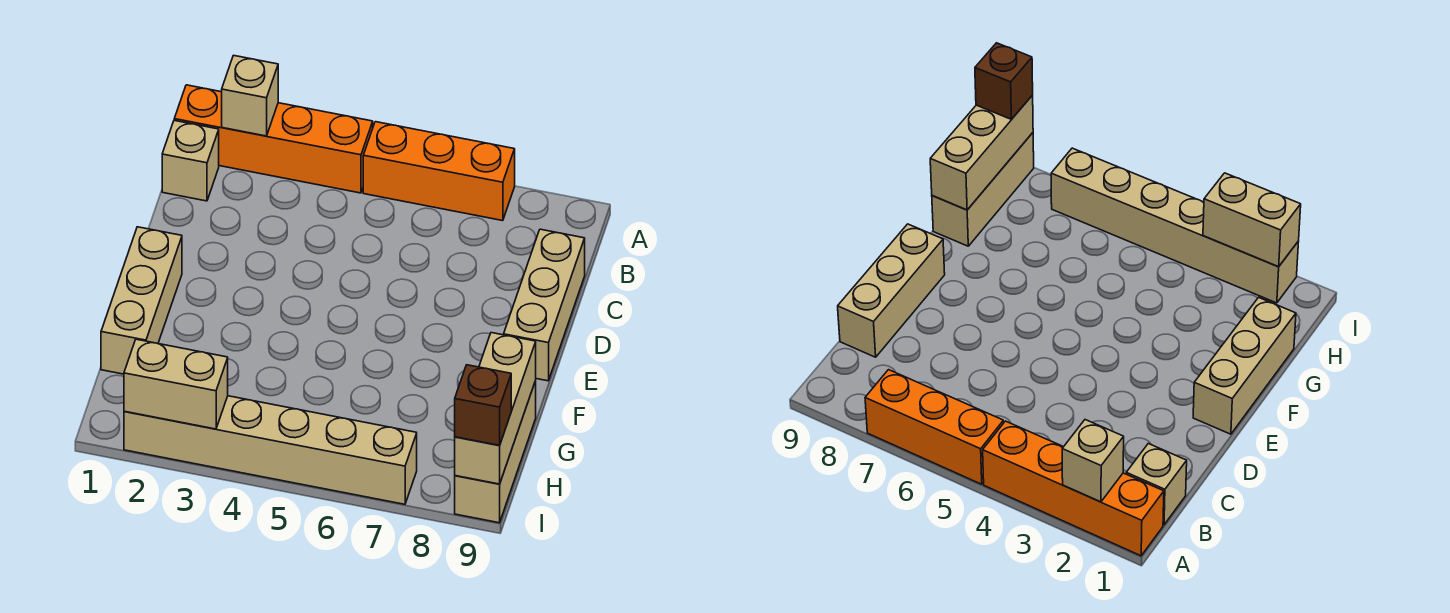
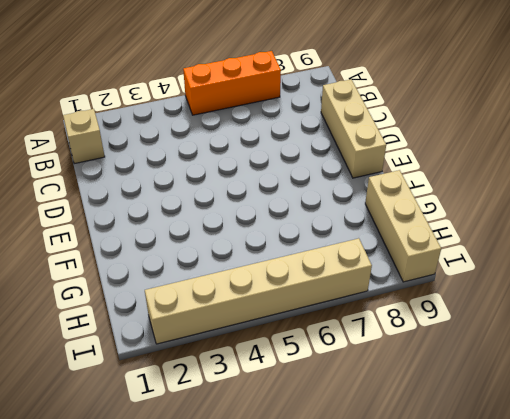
none -> orange brick A1:A4 level 1
none -> tan brick E1:G1 level 1

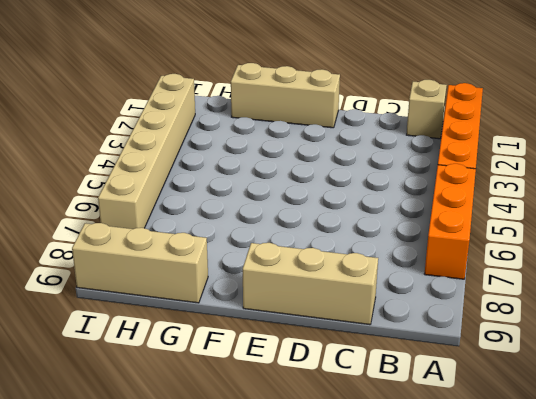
none -> tan brick A2 level 2
none -> tan brick G9:I9 level 2

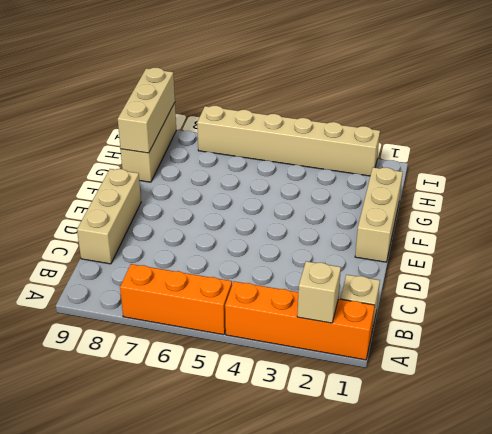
none -> tan brick I2:I3 level 2
none -> brown brick I9 level 3

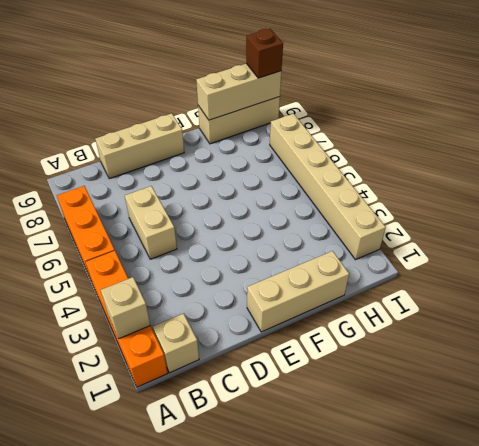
tan brick C5:C6 level 1 -> tan brick I2:I3 level 2

